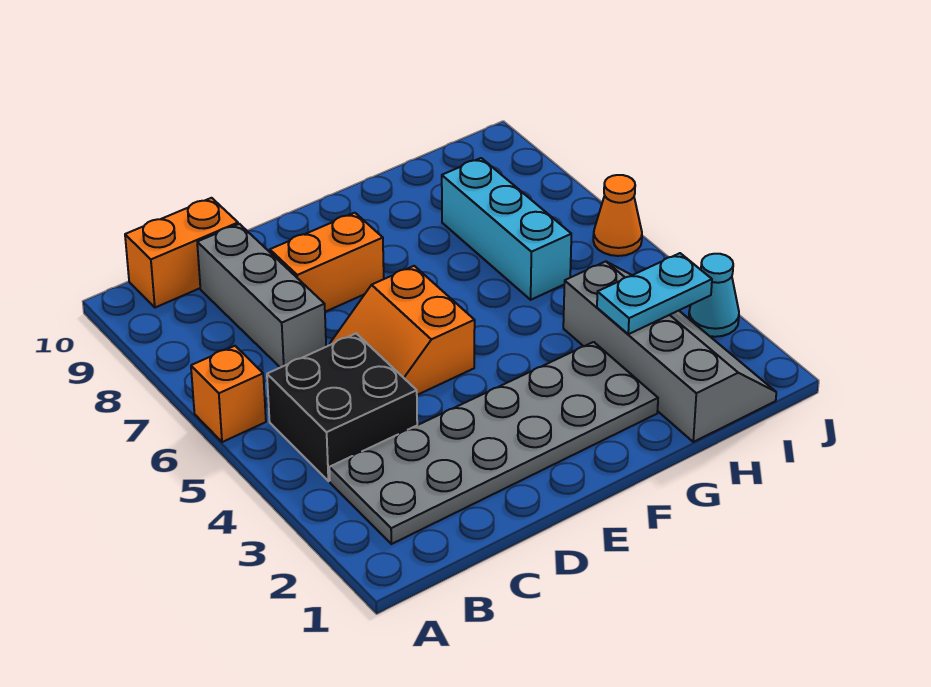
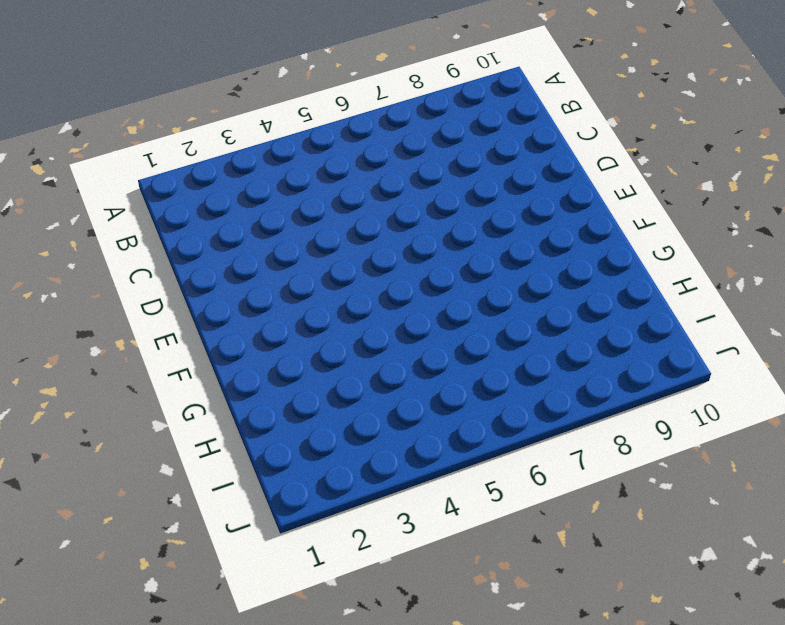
none -> orange brick A6 level 1
none -> grey plate B2:G3 level 1
none -> black brick B4:C5 level 1

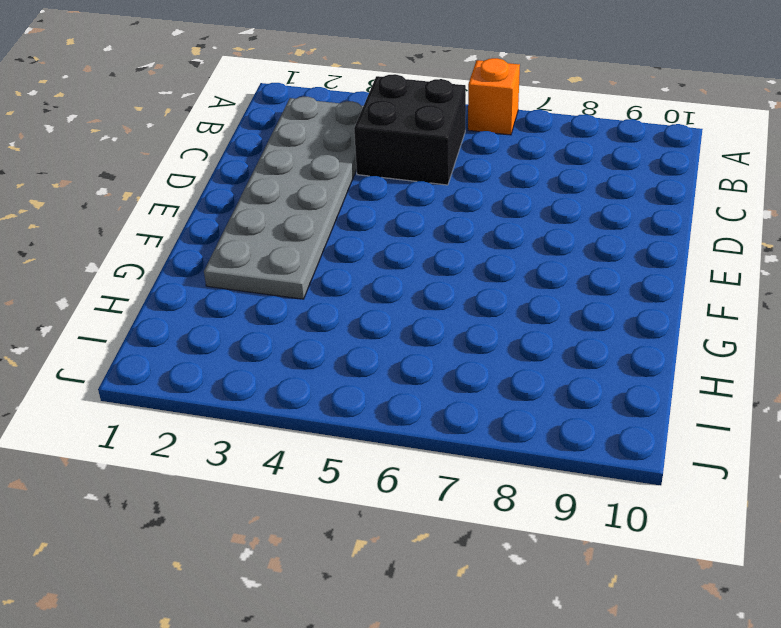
none -> orange brick B10:C10 level 1
none -> grey brick C7:C9 level 1
none -> orange slope D5:E6 level 1 top E

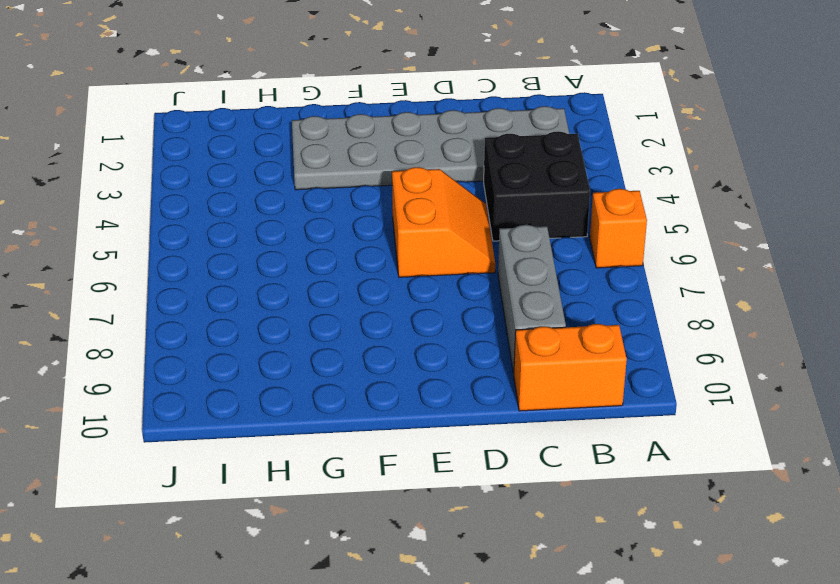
none -> orange brick D8:E8 level 1
none -> grey slope H1:I4 level 1 top H
none -> cyan brick H6:H8 level 1

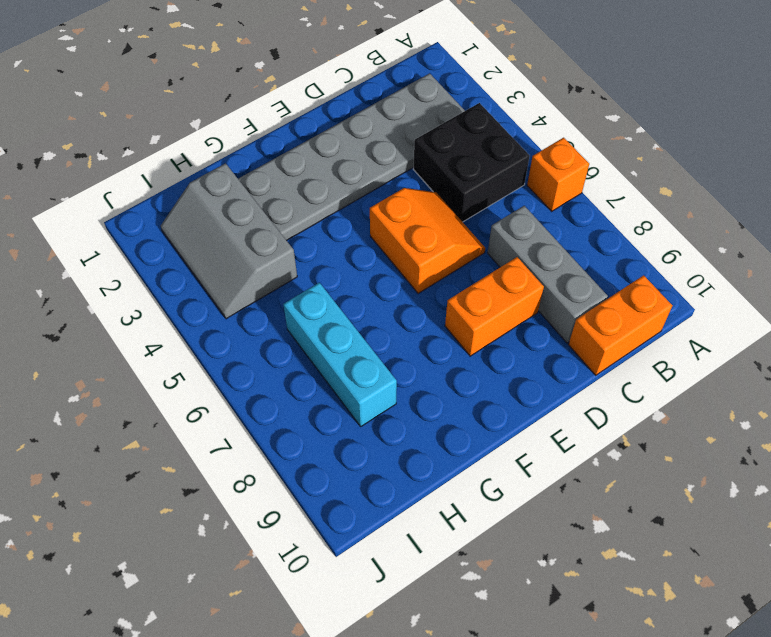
grey slope H2:I4 level 1 top H -> grey slope H1:I4 level 1 top H
none -> cyan cone J3 level 1
none -> orange cone J6 level 1
none -> cyan plate H3:I3 level 2

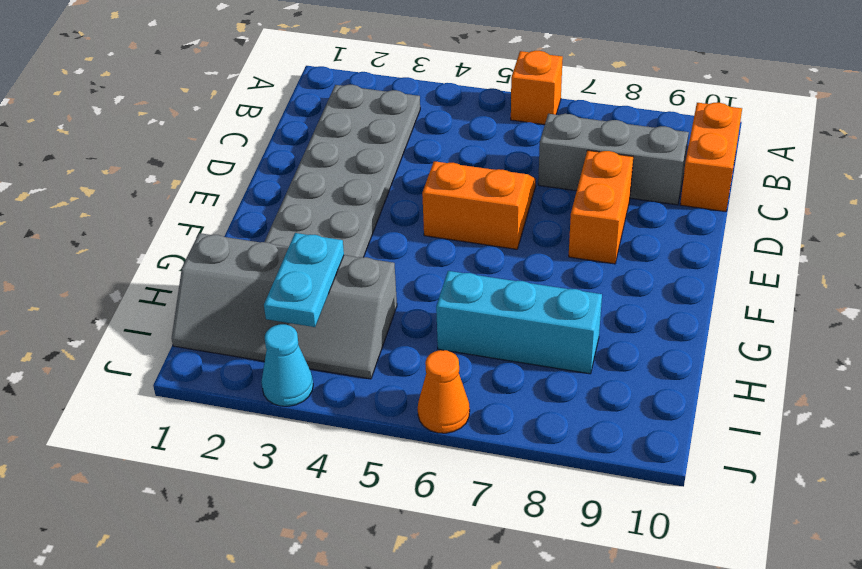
none -> black brick B4:C5 level 1

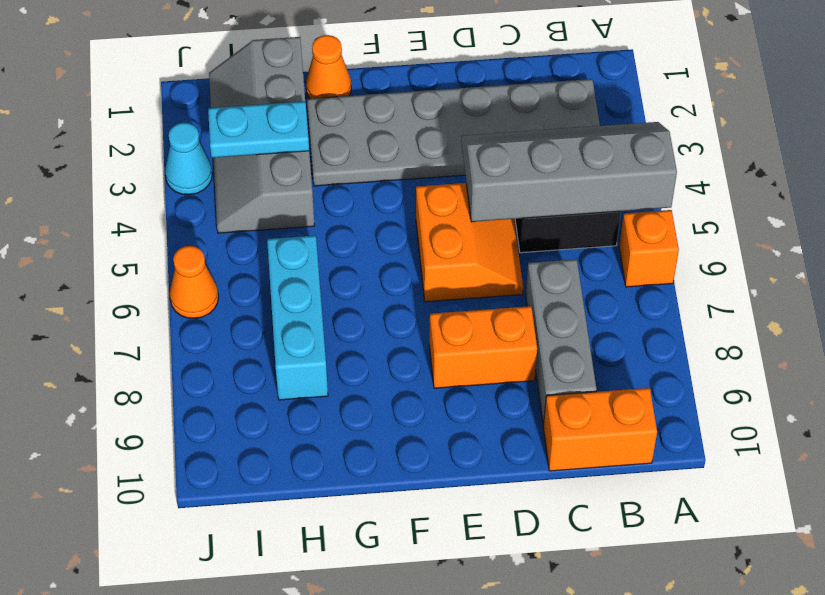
grey slope A4:D5 level 2 top 5 -> none
orange cone G1 level 1 -> none

